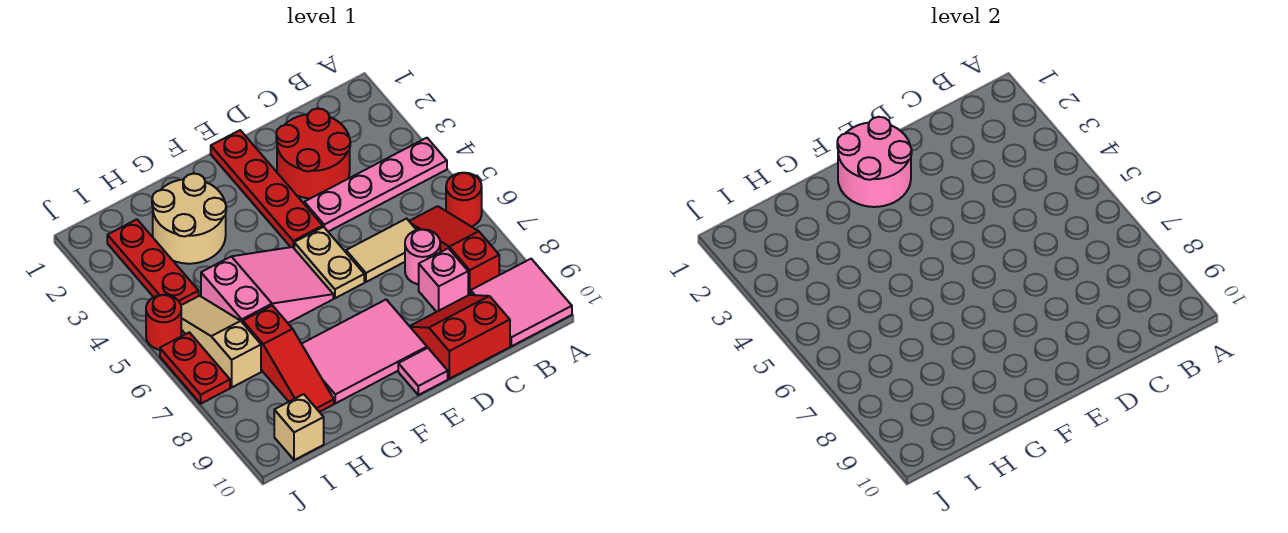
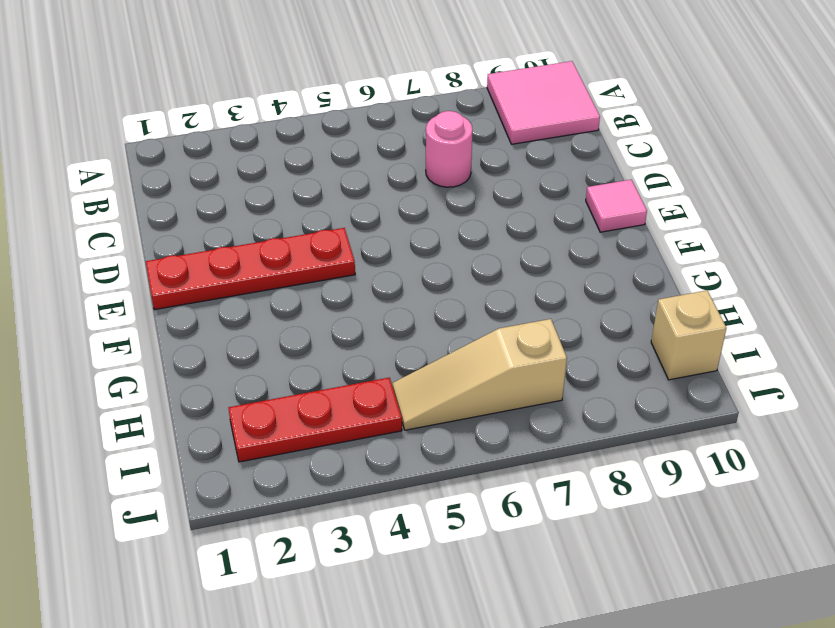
none -> pink plate A4:D4 level 1
none -> red round brick A6 level 1
none -> red slope B6:B8 level 1 top 8

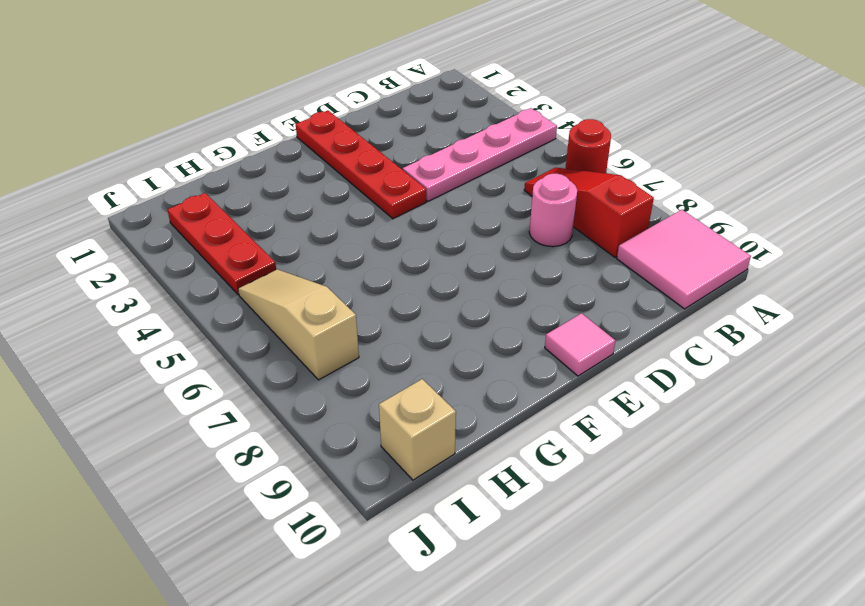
none -> red round brick C2:D3 level 1
none -> tan tile C6:D6 level 1
none -> pink brick C8 level 1

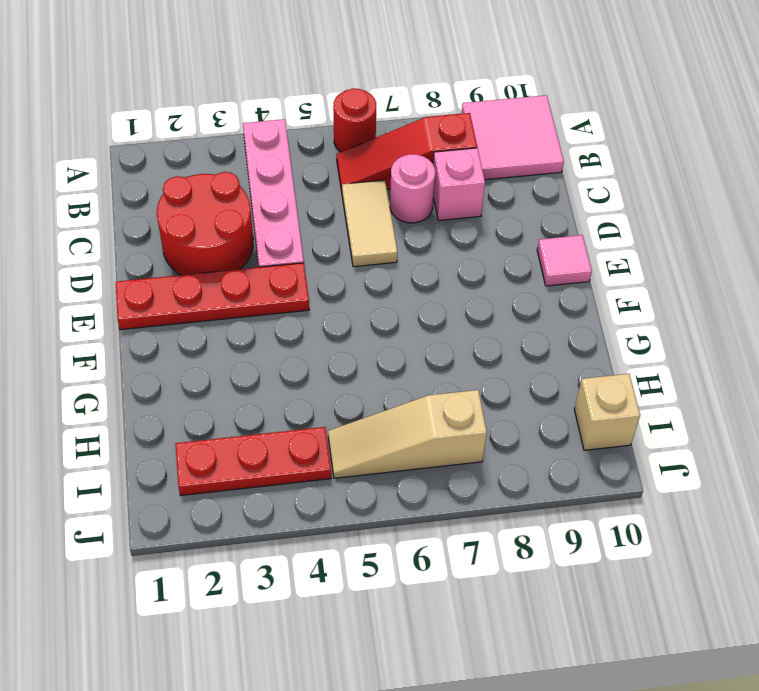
none -> red slope C9:D10 level 1 top 10
none -> tan plate E5:E6 level 1
none -> pink tile E8:G9 level 1

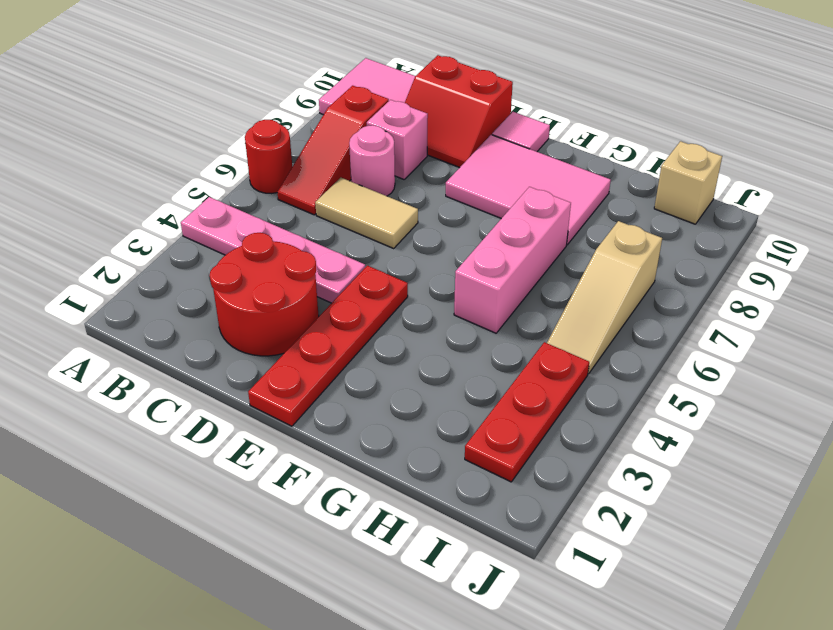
pink brick G5:G7 level 1 -> pink slope F5:H6 level 1 top H
none -> tan plate E5:E6 level 1
none -> tan round brick G2:H3 level 1
none -> red slope H7:H9 level 1 top 7

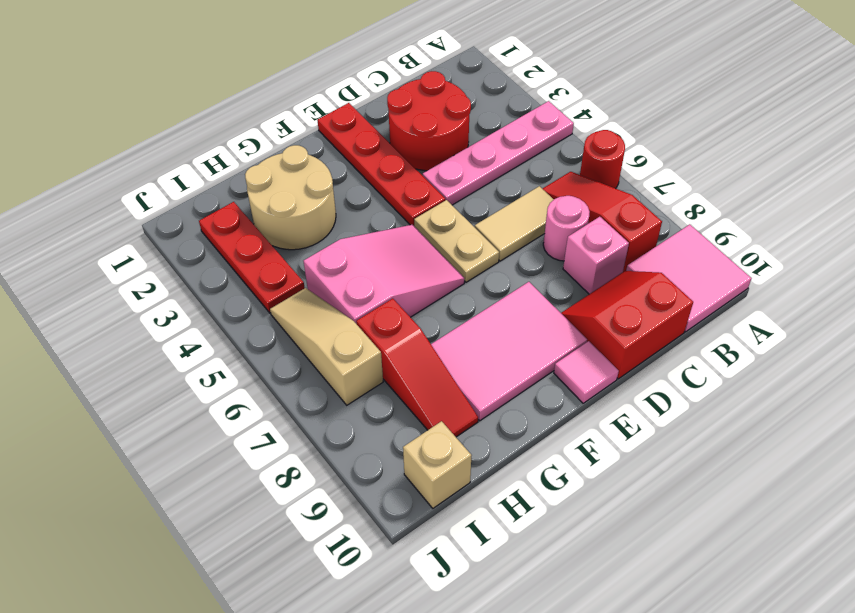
none -> red round brick J5 level 1
none -> red plate J6:J7 level 1
none -> pink round brick E1:F2 level 2

